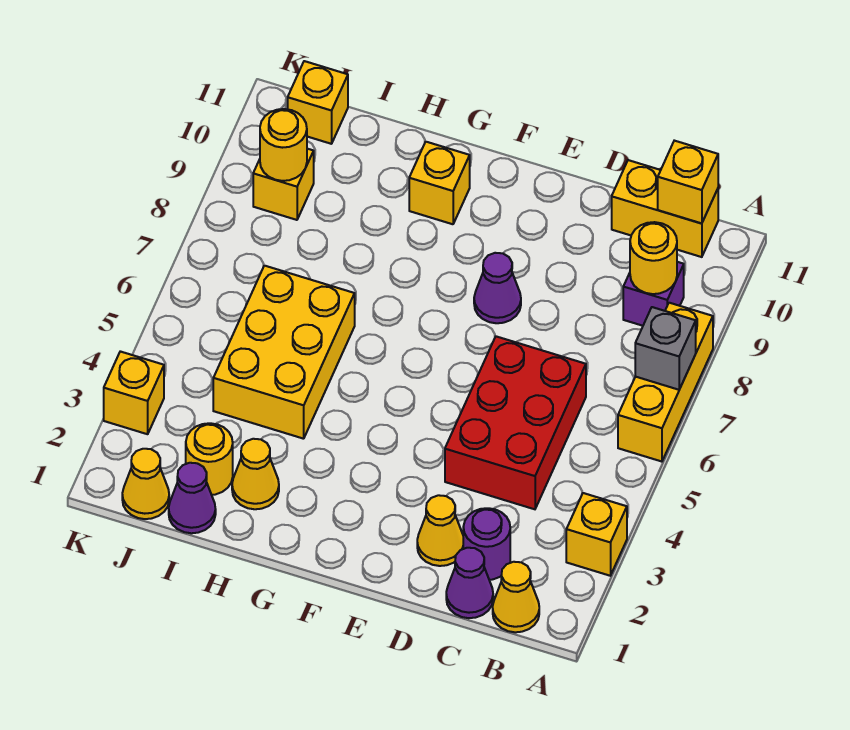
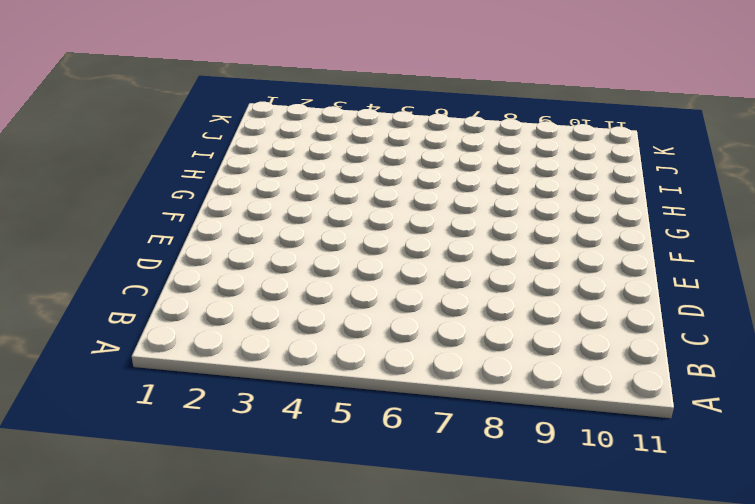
none -> yellow brick A3 level 1
none -> yellow brick A6:A8 level 1
none -> yellow cone B1 level 1

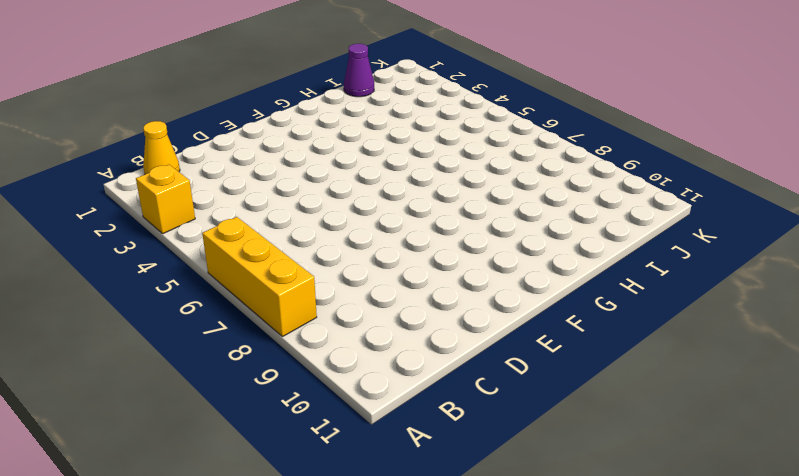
none -> purple brick B9 level 1
none -> yellow brick B11:C11 level 1
none -> purple cone C1 level 1

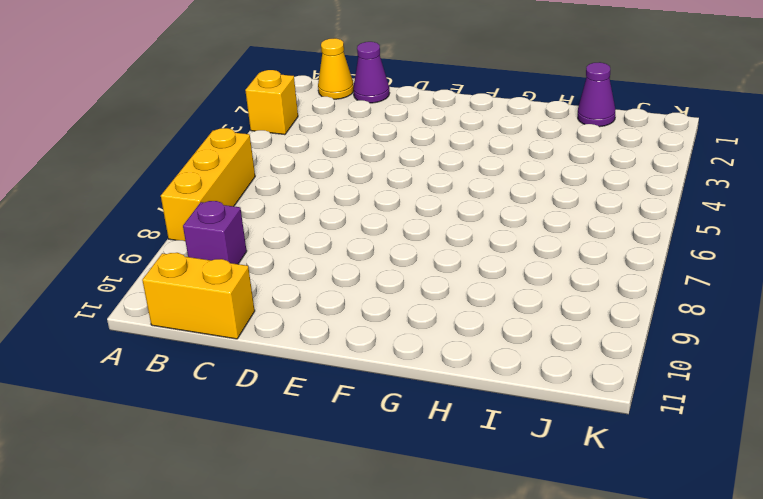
none -> purple round brick C2 level 1
none -> red brick C4:D6 level 1
none -> yellow cone D2 level 1

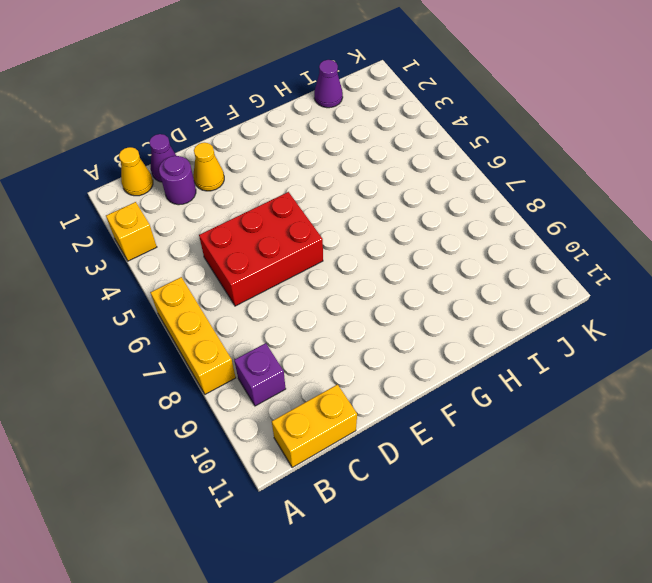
red brick C5:E6 level 1 -> red brick C4:D6 level 1
none -> purple cone E8 level 1
none -> yellow brick G10 level 1
none -> yellow cone H2 level 1

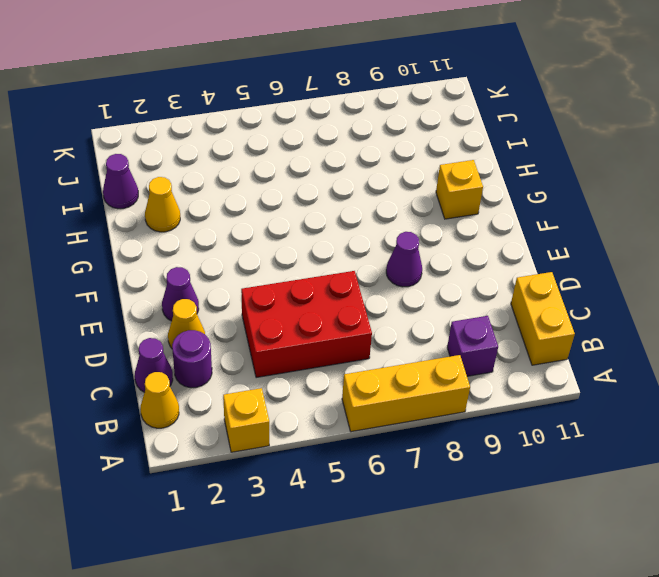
purple cone E2 level 1 -> none
none -> yellow brick H4:I6 level 1
none -> yellow round brick I2 level 1
none -> yellow cone J1 level 1

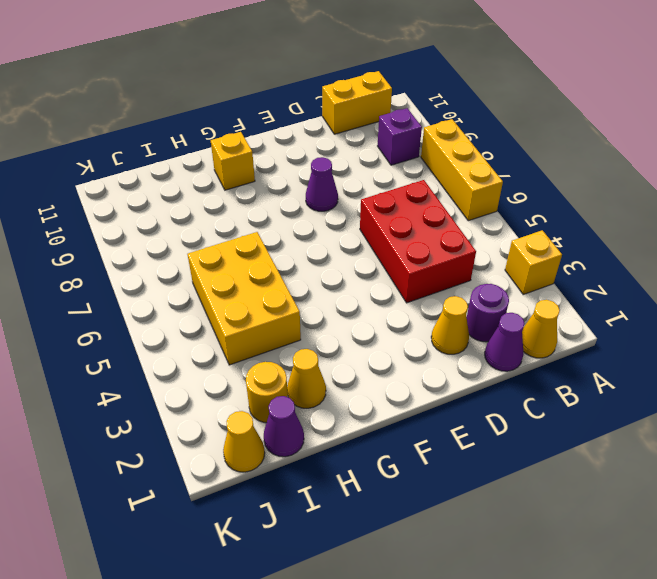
none -> yellow brick J9 level 1
none -> yellow brick J11 level 1
none -> yellow brick K3 level 1

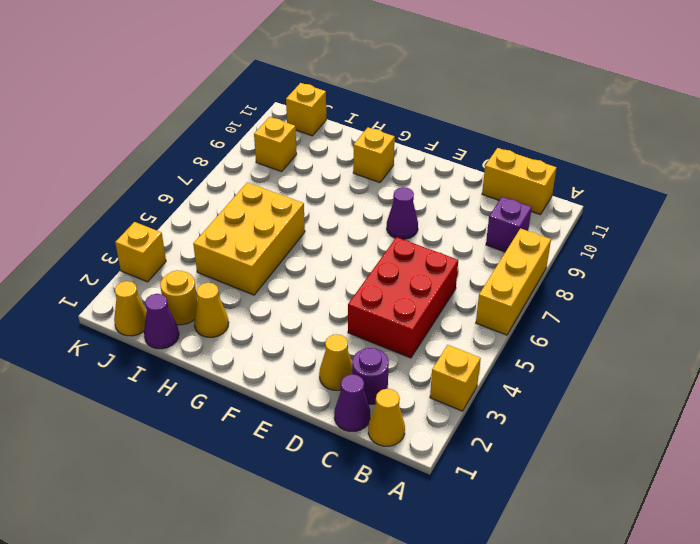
none -> grey brick A7 level 2
none -> yellow round brick B9 level 2
none -> yellow brick B11 level 2

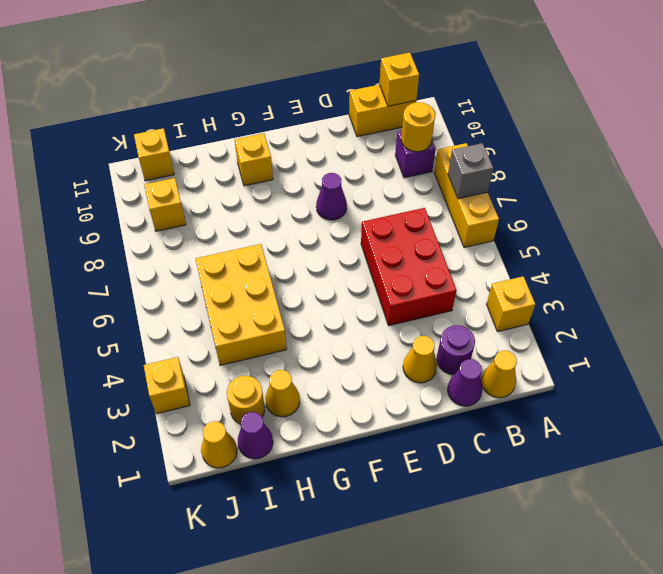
none -> yellow round brick J9 level 2

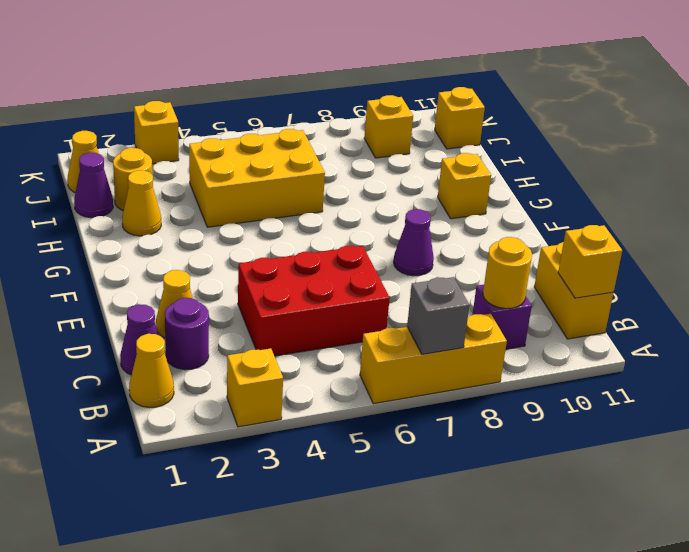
none -> yellow round brick J9 level 2

